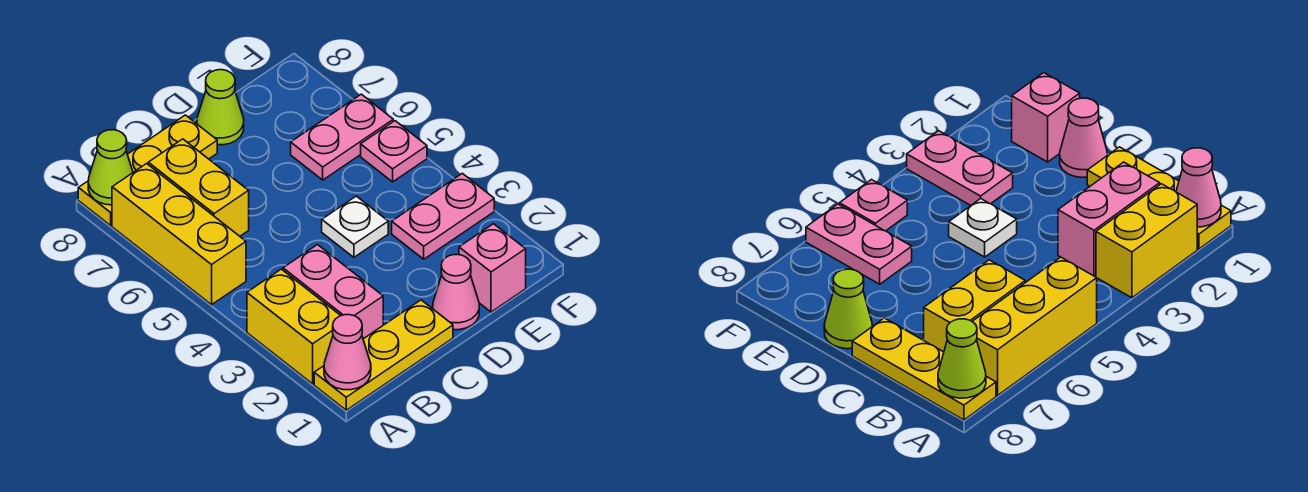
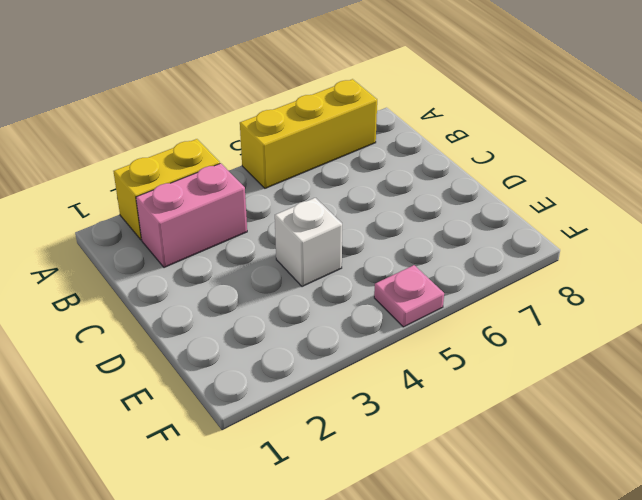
white brick D4 level 1 -> white plate D4 level 1
none -> yellow plate A1:C1 level 1
none -> yellow plate A8:C8 level 1
none -> yellow brick B6:B7 level 1

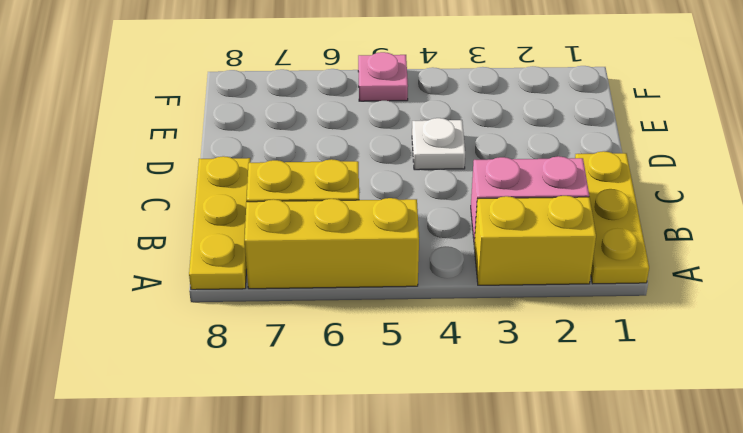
none -> pink cone D1 level 1
none -> lime cone D8 level 1
none -> pink brick E1 level 1

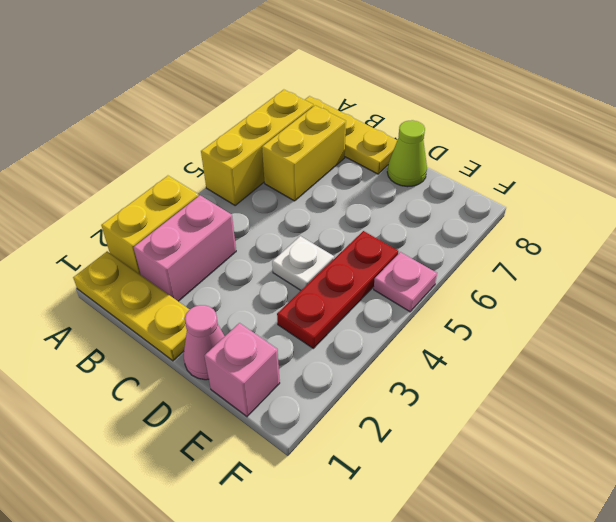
red plate E3:E5 level 1 -> pink plate E3:F3 level 1
none -> pink plate E6:F6 level 1
none -> pink cone A1 level 2
none -> lime cone A8 level 2

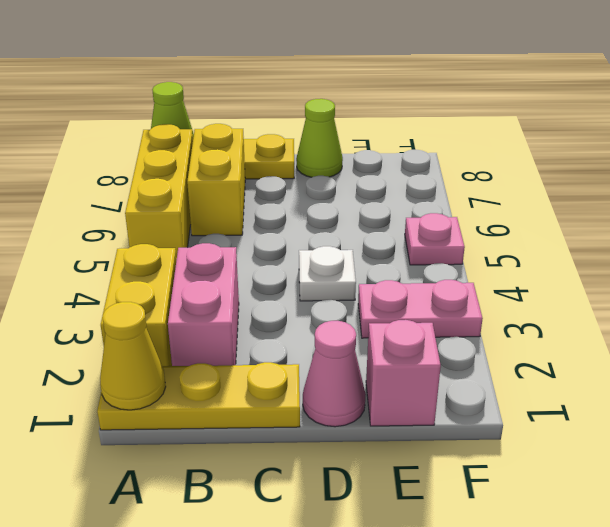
yellow cone A1 level 2 -> pink cone A1 level 2
none -> pink plate E6:F6 level 1

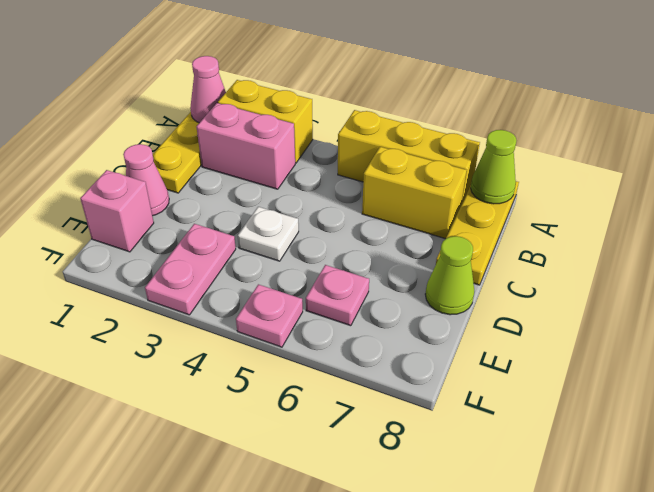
pink plate E6 level 1 -> pink plate E6:F6 level 1

